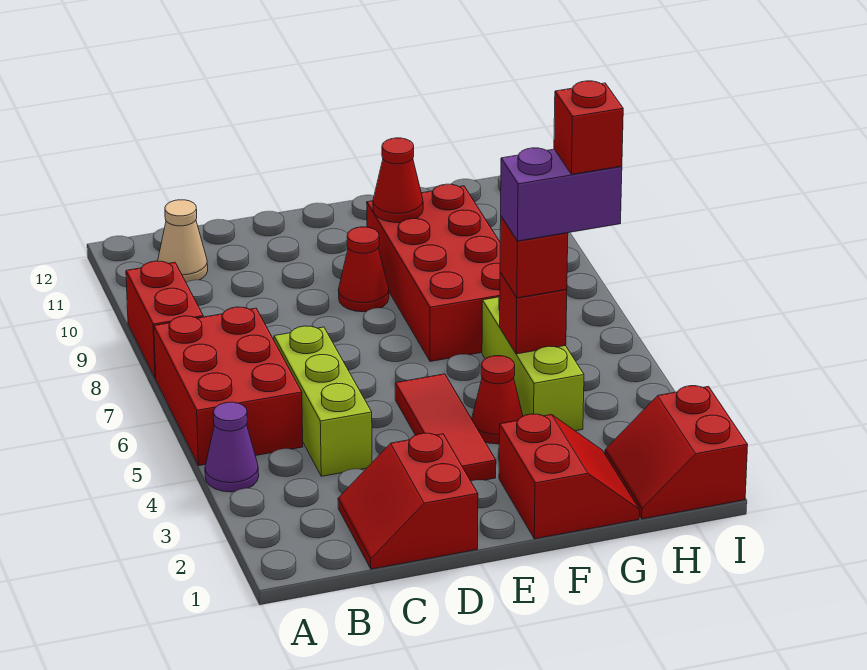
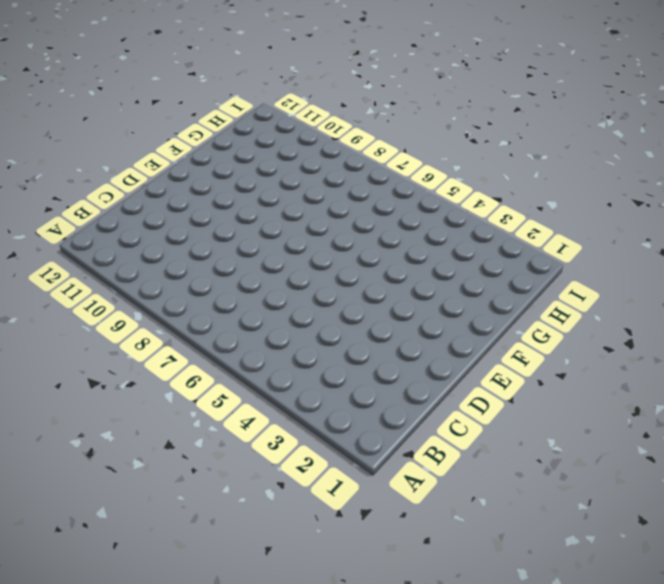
none -> purple cone A4 level 1
none -> red brick A5:B7 level 1
none -> red brick A8:A9 level 1

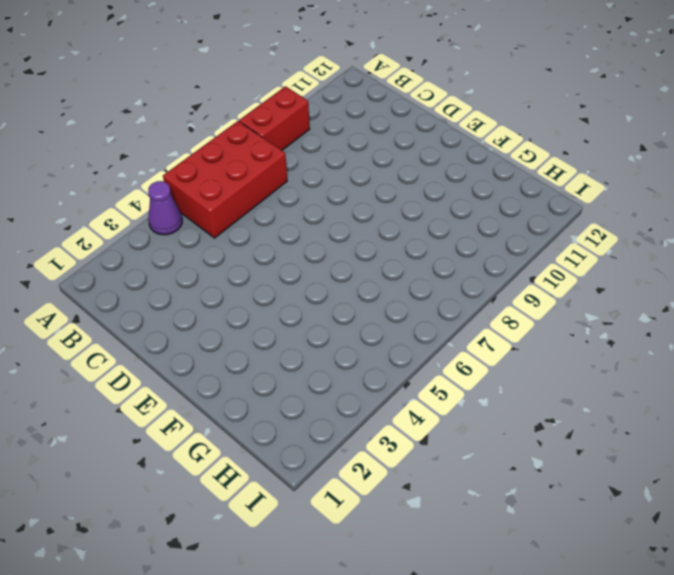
none -> tan cone B11 level 1
none -> red slope C1:D2 level 1 top D
none -> lime brick C4:C6 level 1

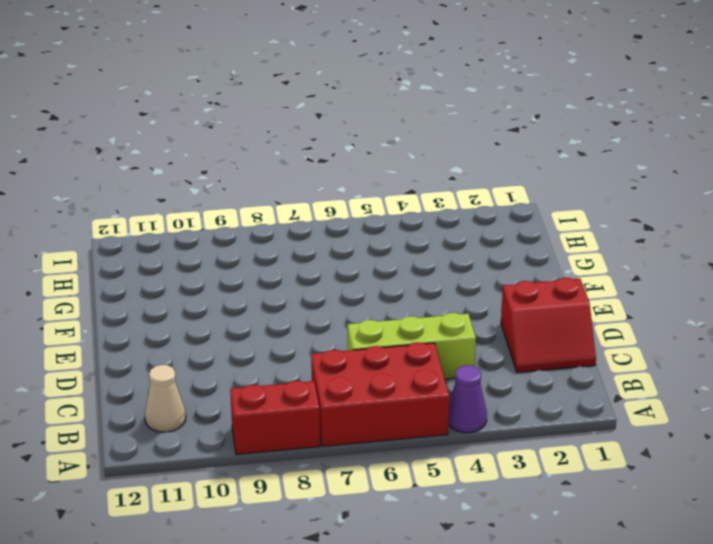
none -> red tile E3:E5 level 1
none -> red cone E9 level 1
none -> red slope F1:G2 level 1 top F

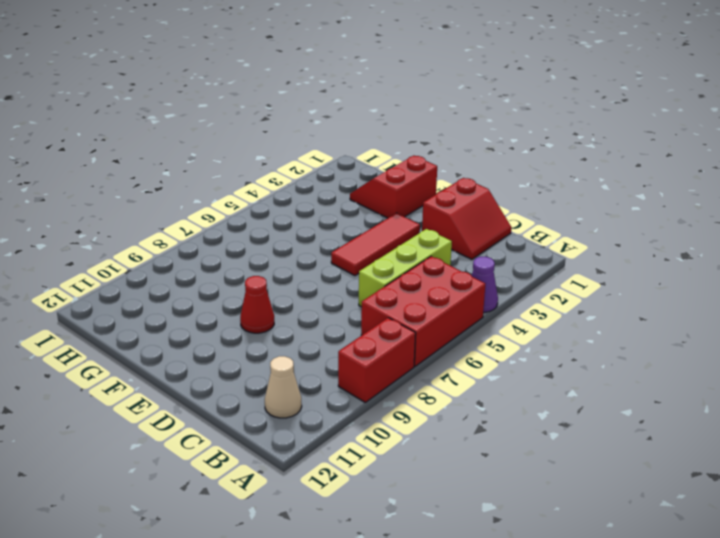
none -> red cone F4 level 1
none -> red brick F7:G10 level 1
none -> lime brick G4:G6 level 1

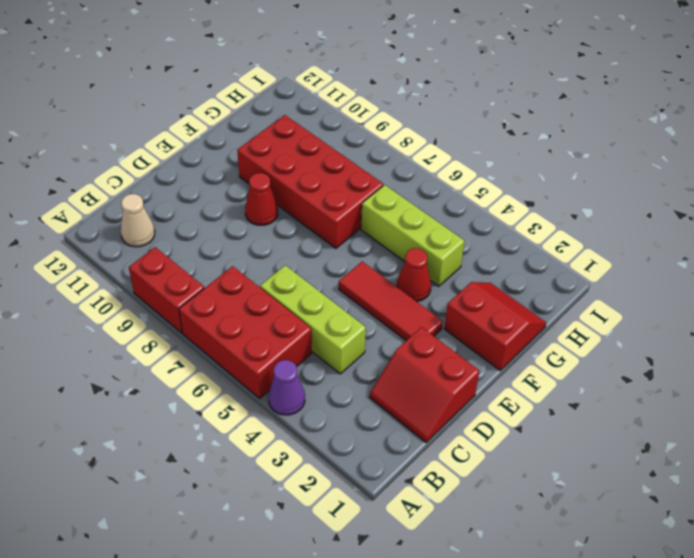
none -> red slope H1:I2 level 1 top I
none -> red cone F10 level 2
none -> red brick G5 level 2

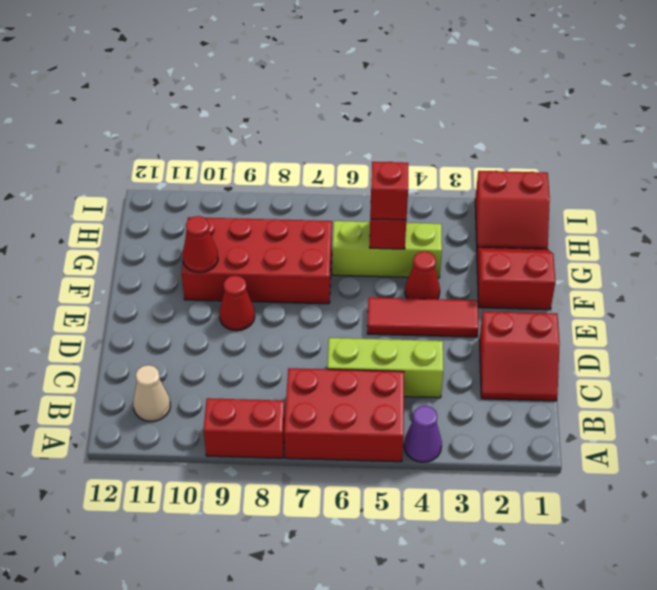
none -> purple brick G5:H5 level 4
none -> red brick H5 level 5

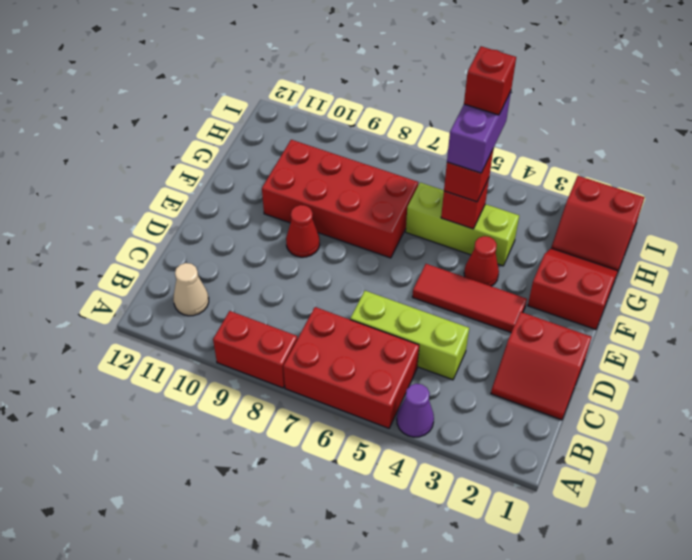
none -> red cone F10 level 2

